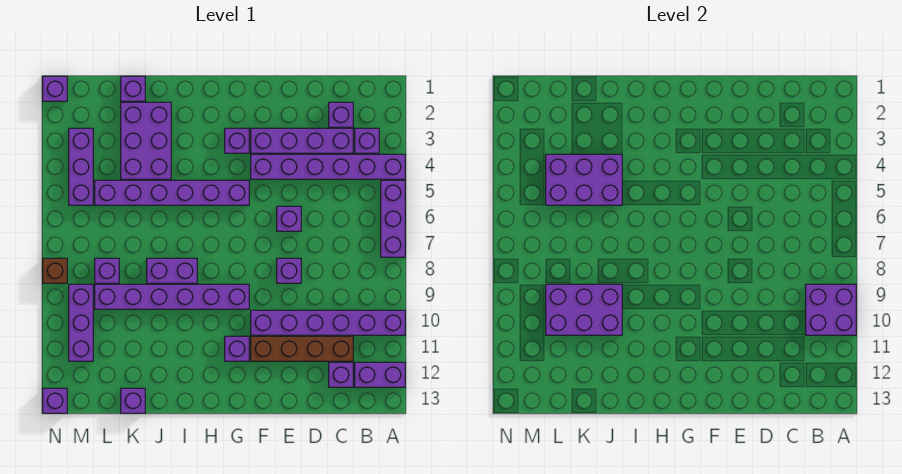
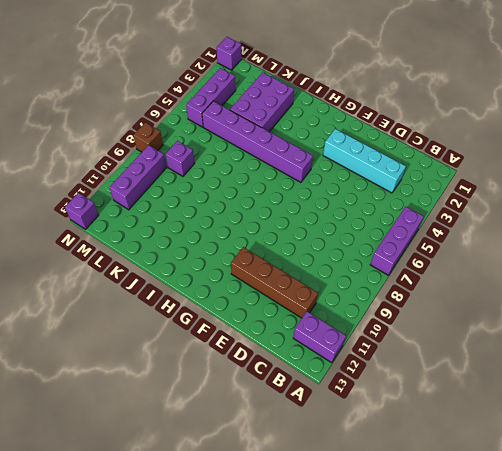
cyan brick C3:F3 level 1 -> purple brick C3:F3 level 1
none -> purple brick A4:F4 level 1
none -> purple brick A10:F10 level 1
none -> purple brick B3 level 1

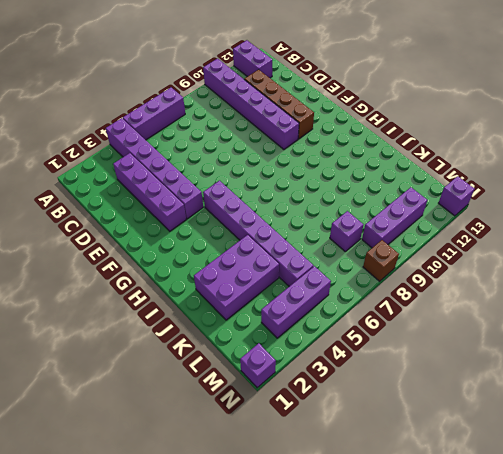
none -> purple brick B3 level 1
none -> purple brick C2 level 1
none -> purple brick C12 level 1

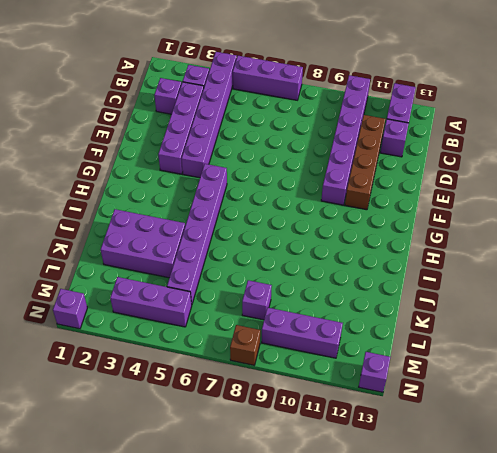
none -> purple brick E6 level 1
none -> purple brick E8 level 1
none -> purple brick G3 level 1

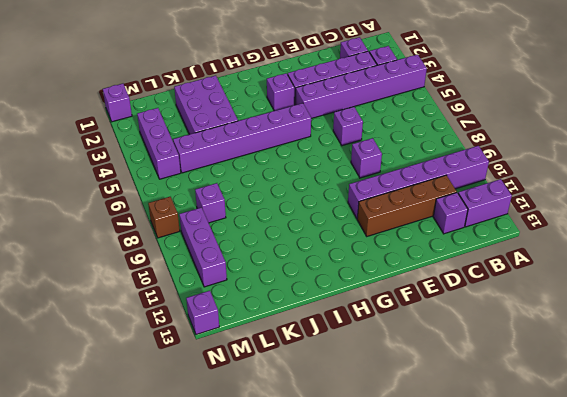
none -> purple brick A5:A7 level 1
none -> purple brick G9:L9 level 1
none -> purple brick G11 level 1

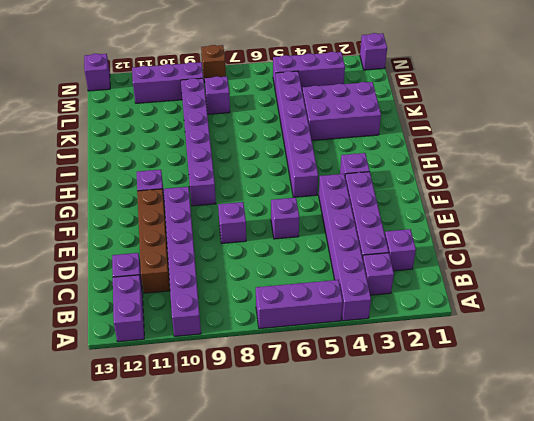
none -> purple brick I8:J8 level 1
none -> purple brick K1 level 1
none -> purple brick K13 level 1

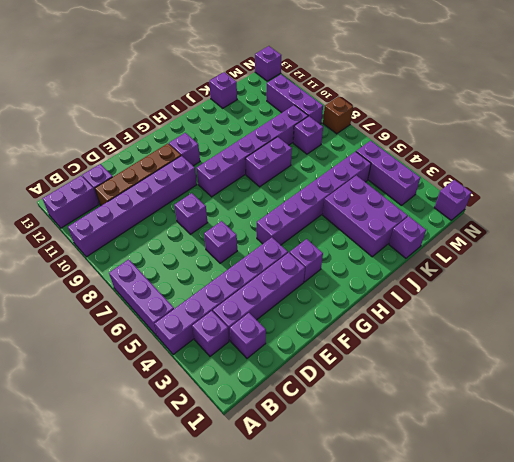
none -> purple brick A9:B10 level 2
none -> purple brick J4:L5 level 2
none -> purple brick J9:L10 level 2

